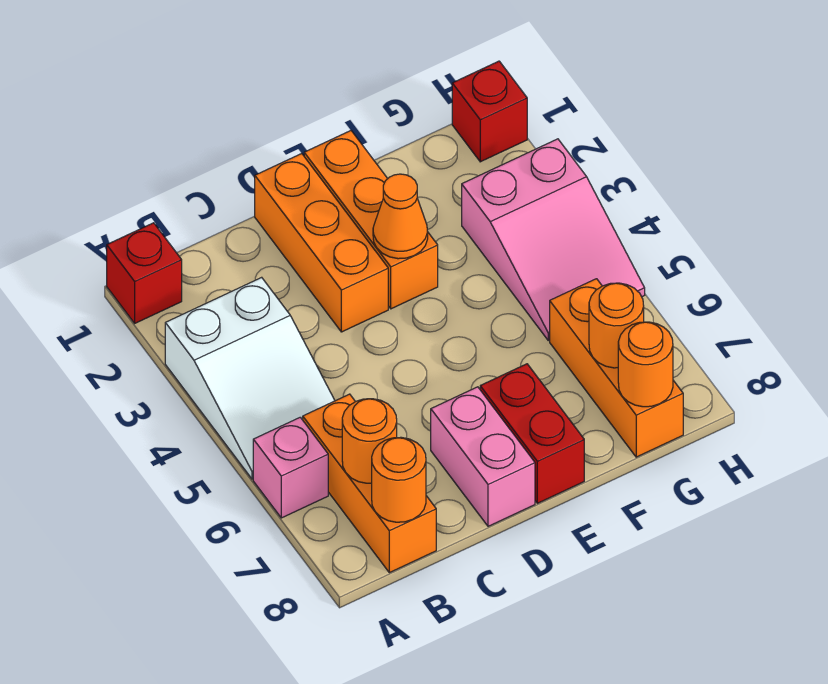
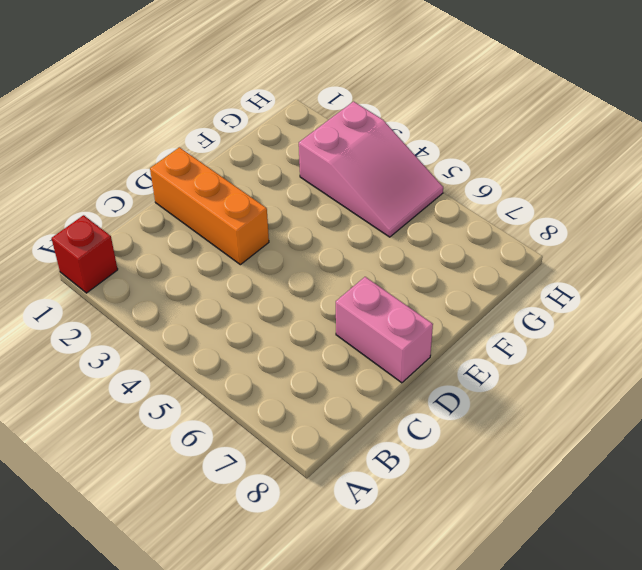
none -> white slope A3:B5 level 1 top 3
none -> pink brick A6 level 1
none -> orange brick B6:B8 level 1

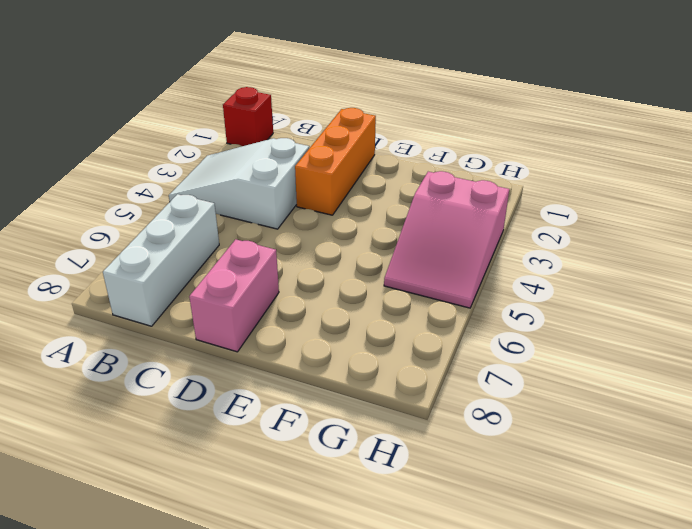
white slope A3:C4 level 1 top C -> white slope A3:B5 level 1 top 3
white brick B6:B8 level 1 -> orange brick B6:B8 level 1
none -> pink brick A6 level 1
none -> orange brick E1:E3 level 1
none -> red brick E7:E8 level 1

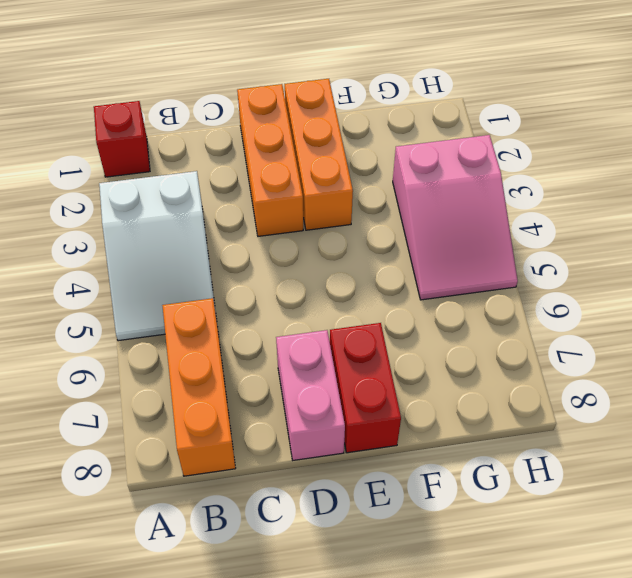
none -> pink brick A6 level 1
none -> orange brick G6:G8 level 1
none -> red brick H1 level 1

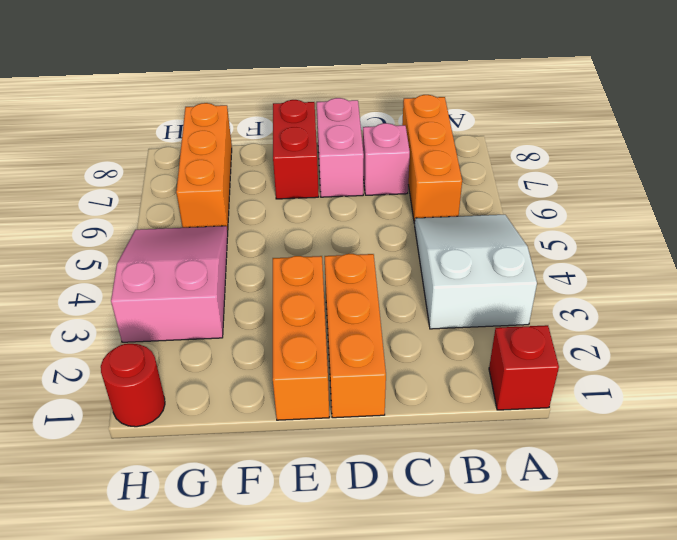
pink brick C7 level 1 -> pink brick A6 level 1
red round brick H1 level 1 -> red brick H1 level 1
none -> orange round brick B7 level 2
none -> orange round brick B8 level 2
none -> orange cone E3 level 2

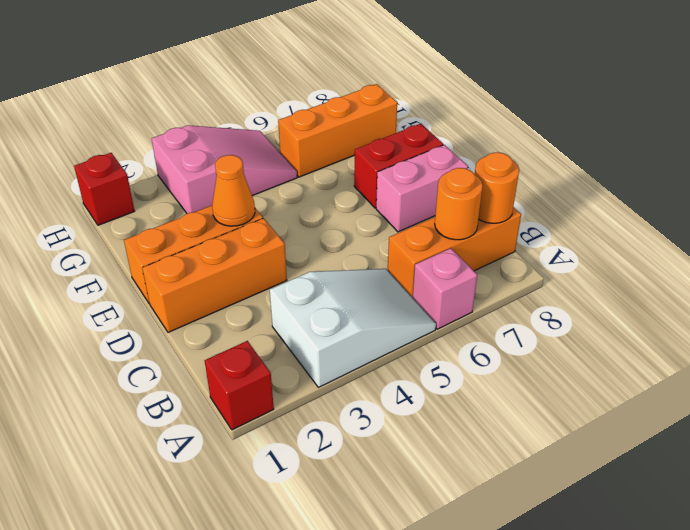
none -> orange round brick G7 level 2
none -> orange round brick G8 level 2

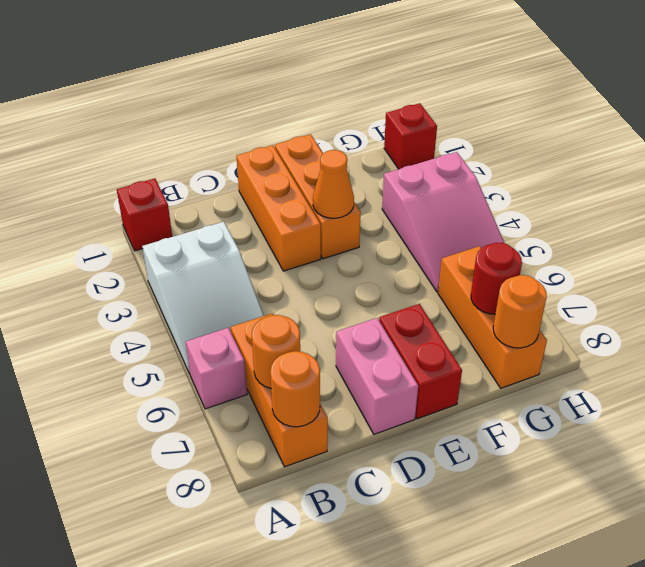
red round brick G7 level 2 -> orange round brick G7 level 2

